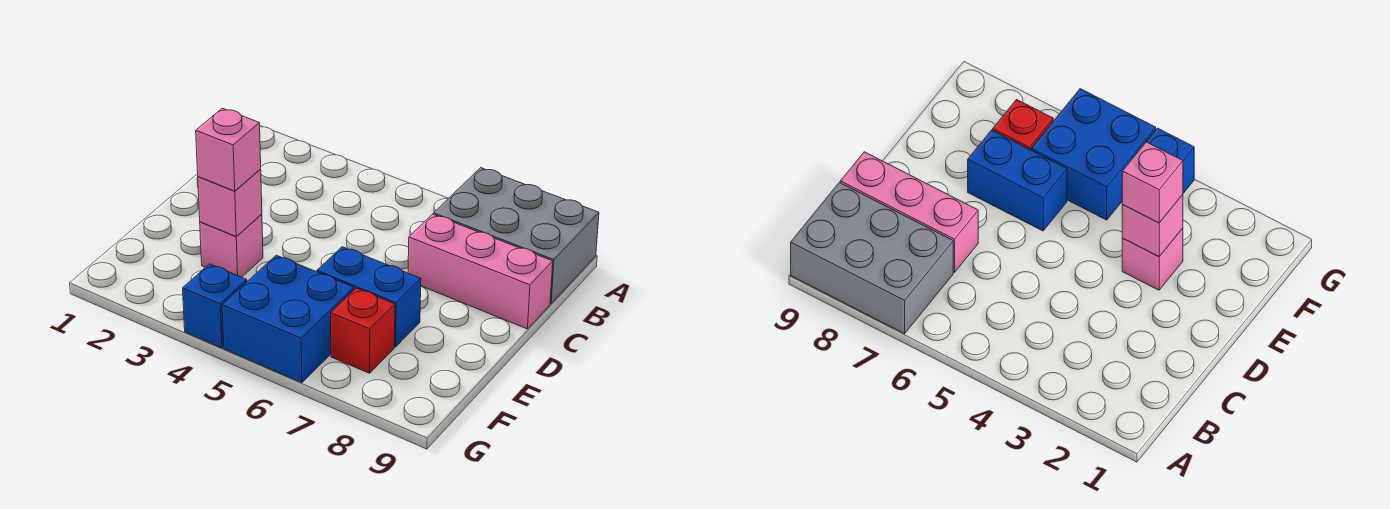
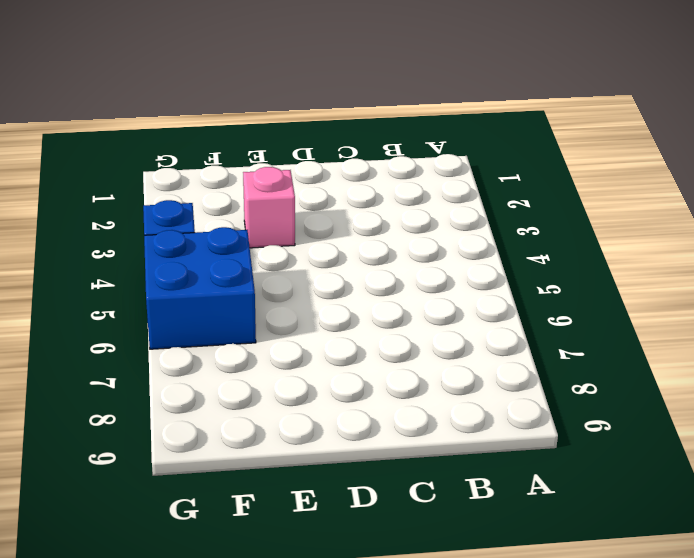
none -> grey brick A7:B9 level 1
none -> pink brick C7:C9 level 1

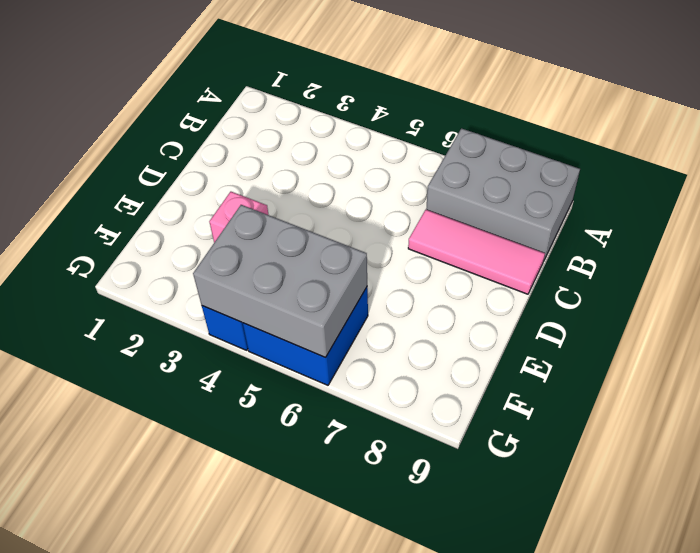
pink tile C7:C9 level 1 -> pink brick C7:C9 level 1
grey brick F4:G6 level 2 -> none
none -> blue brick E6:E7 level 1
none -> red brick F7 level 1

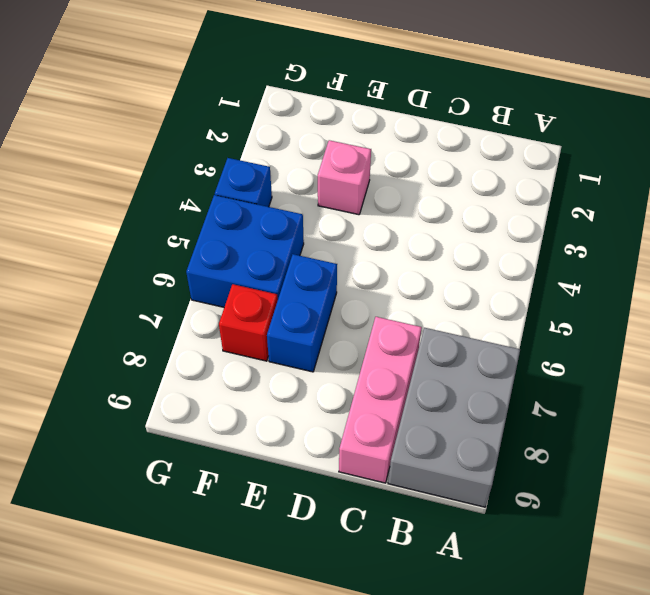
none -> pink brick E3 level 2
none -> pink brick E3 level 3

